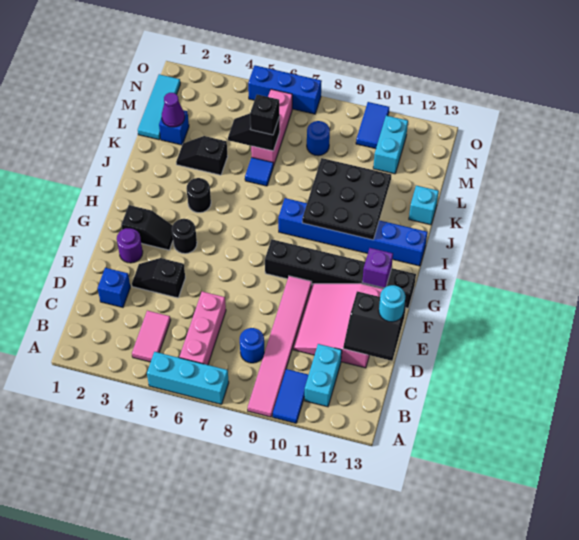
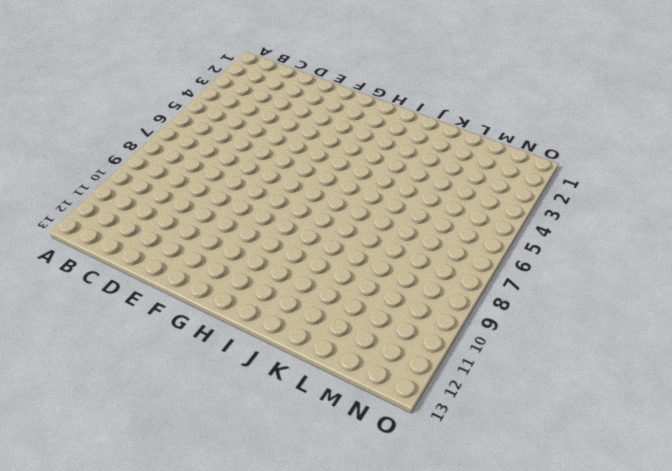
none -> cyan brick A5:A7 level 1
none -> pink tile A9:F9 level 1
none -> blue tile A10:B10 level 1
none -> pink tile B4:C4 level 1

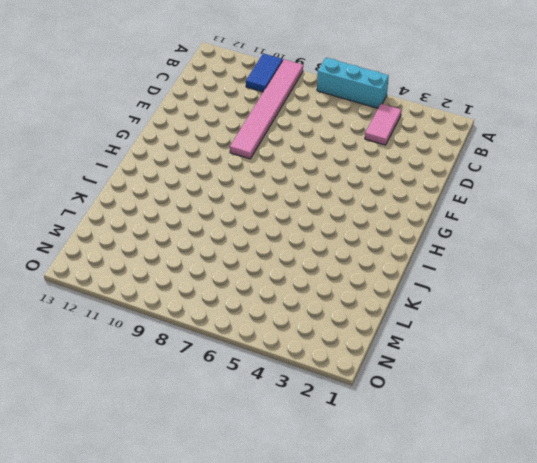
none -> pink brick B6:D6 level 1
none -> cyan brick B11:C11 level 1
none -> blue round brick C8 level 1
none -> blue brick D2 level 1

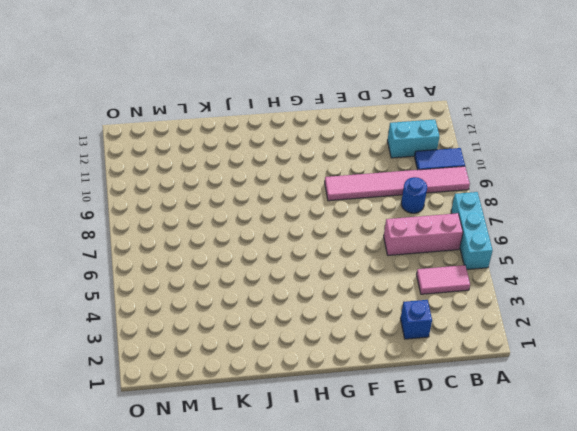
none -> pink slope D10:F12 level 1 top 12
none -> black slope E3:E4 level 1 top 4
none -> purple round brick F2 level 1
none -> black slope G2:G3 level 1 top 2

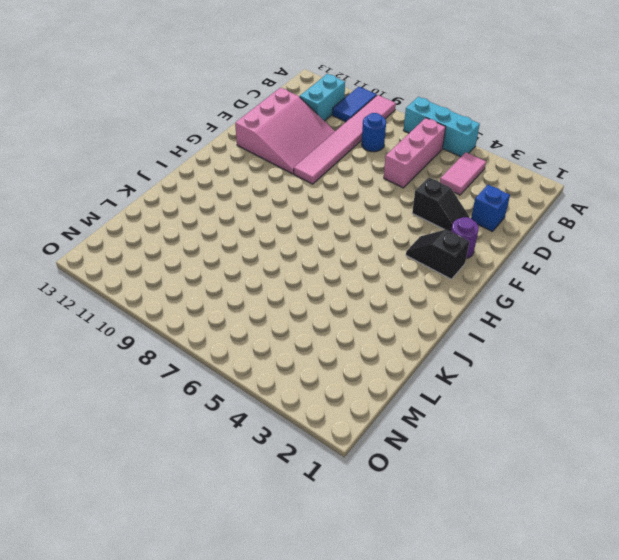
none -> black round brick G4 level 1
none -> black brick G8:G13 level 1
none -> black round brick I4 level 1
none -> blue brick I8:I13 level 1

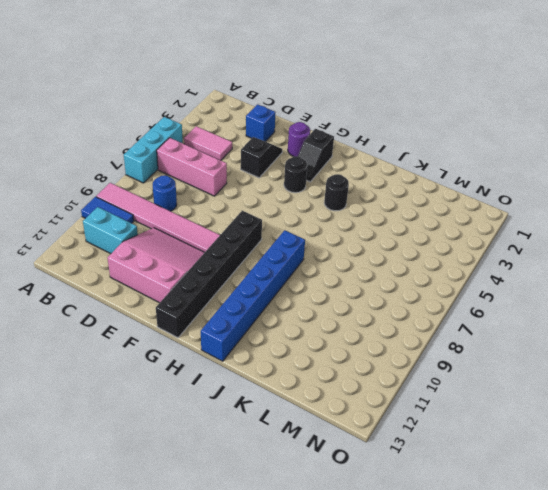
none -> black slope K3:K4 level 1 top 4
none -> blue tile K6 level 1
none -> cyan brick K13 level 1
none -> cyan tile L1:N1 level 1

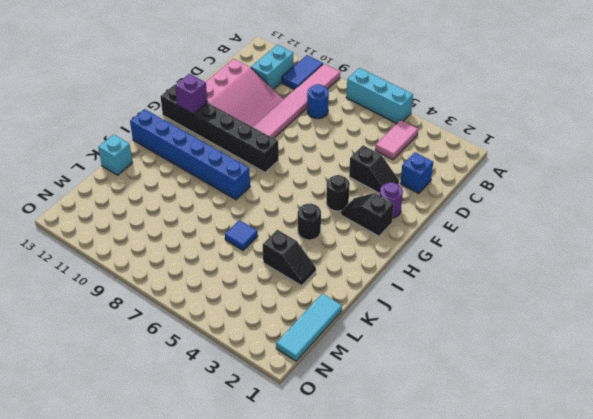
none -> pink brick B6:D6 level 1
none -> blue brick L2 level 1
none -> pink brick L6:N6 level 1
none -> blue round brick M8 level 1

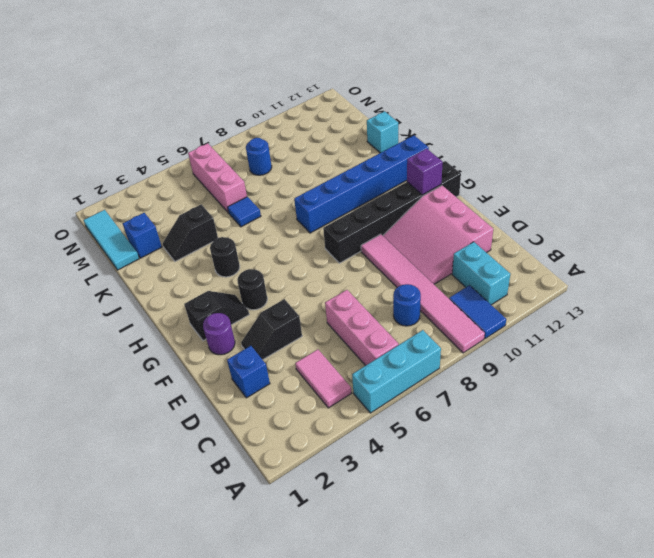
none -> cyan brick M11:N11 level 1
none -> blue tile N10:O10 level 1
none -> blue brick O5:O7 level 1
none -> black slope D12:E13 level 2 top E

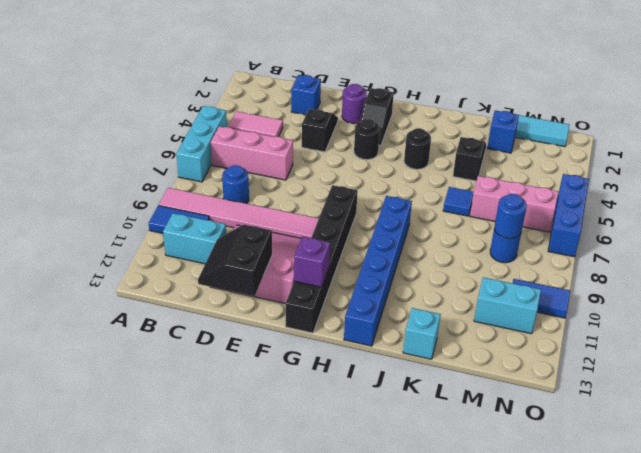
blue round brick M8 level 2 -> none
none -> black plate I9:K11 level 2
none -> purple cone L2 level 2
none -> black slope L5:L6 level 2 top 6
none -> cyan round brick E13 level 3

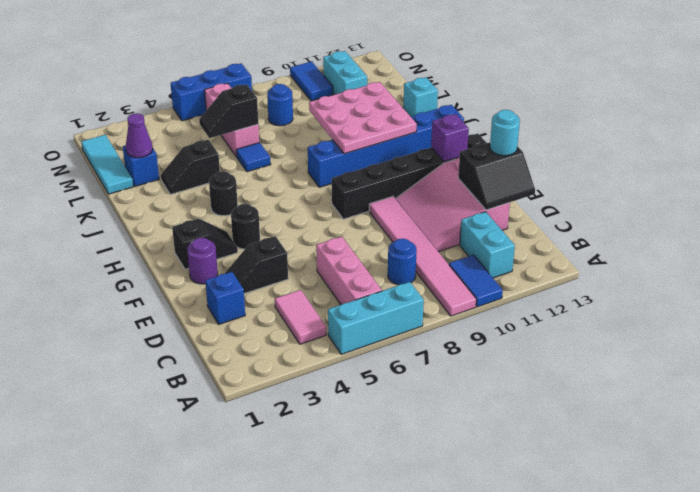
pink plate I9:K11 level 2 -> black plate I9:K11 level 2
none -> black brick L6 level 3

